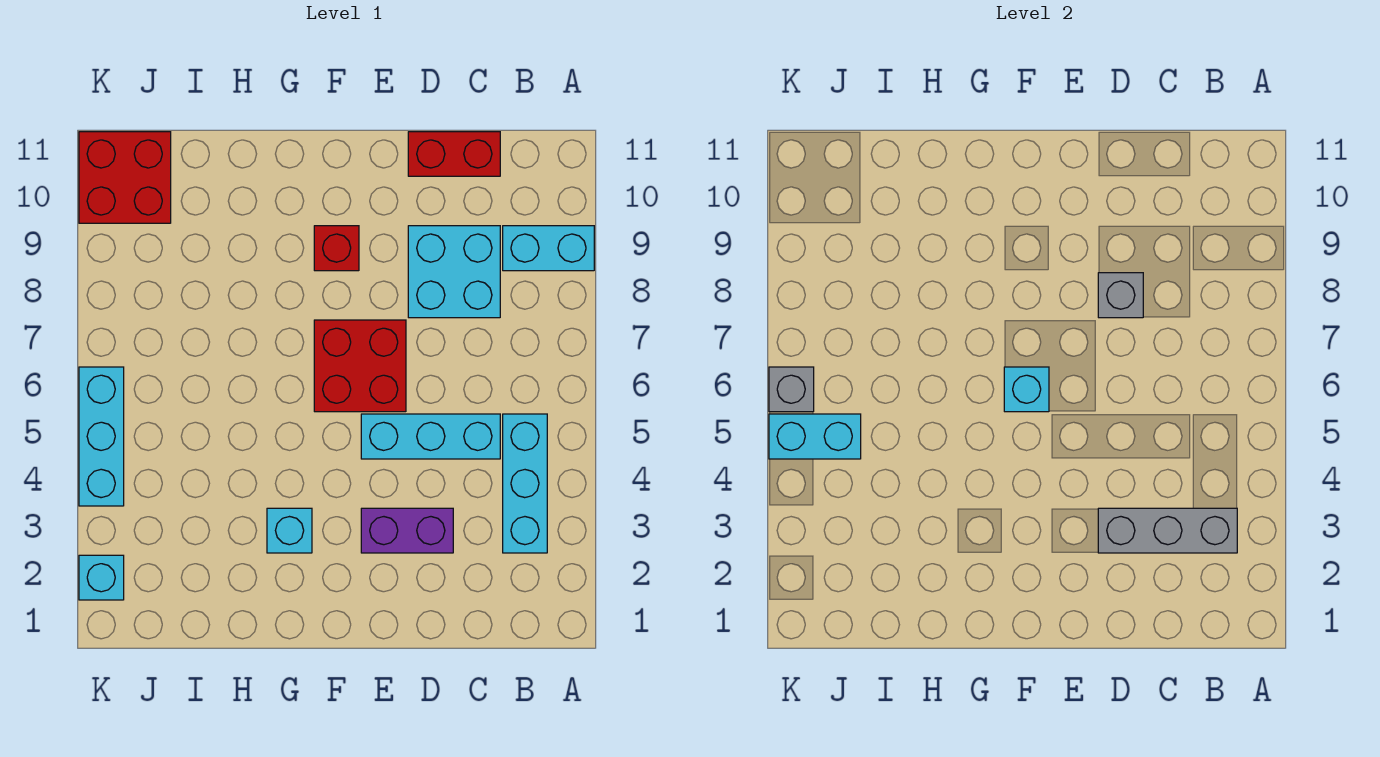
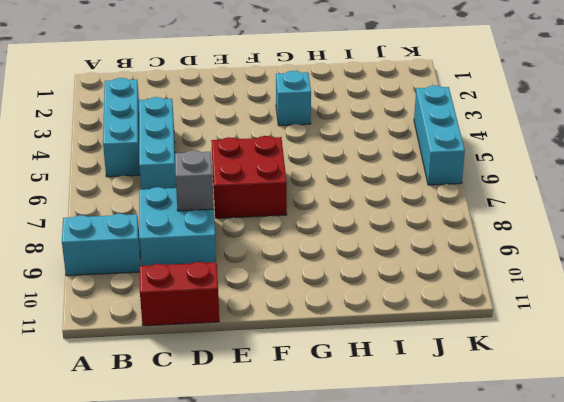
cyan brick C4:C6 level 1 -> cyan brick C5:E5 level 1
none -> purple brick D3:E3 level 1
none -> red brick F9 level 1
none -> red brick J10:K11 level 1

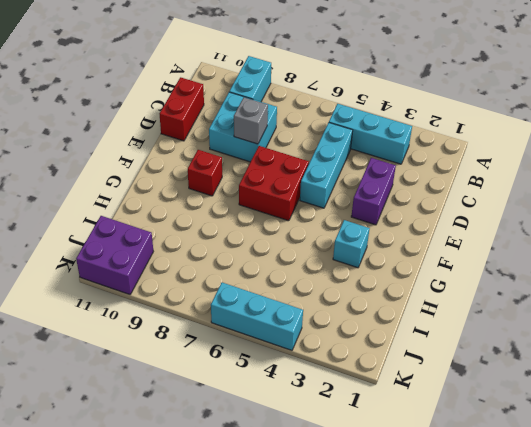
purple brick J10:K11 level 1 -> red brick J10:K11 level 1
none -> cyan brick K2 level 1
none -> grey brick B3:D3 level 2
none -> cyan brick F6 level 2

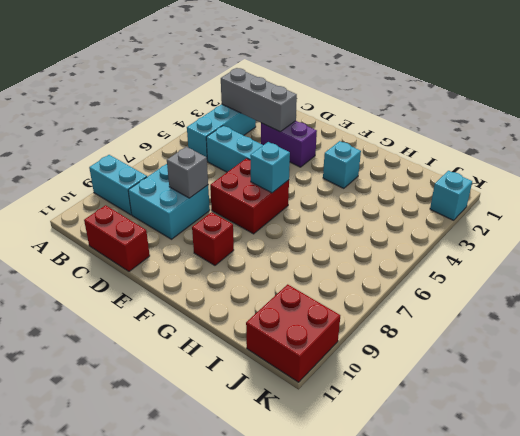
none -> cyan brick K4:K6 level 1
none -> cyan brick J5:K5 level 2
none -> grey brick K6 level 2

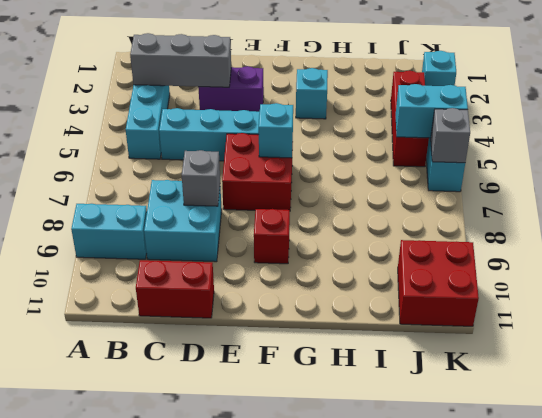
red brick J3:J5 level 1 -> none

